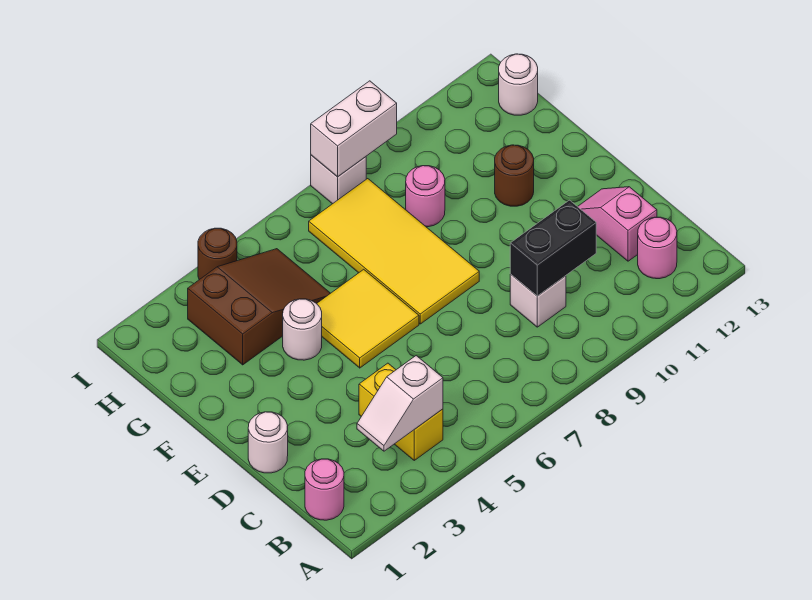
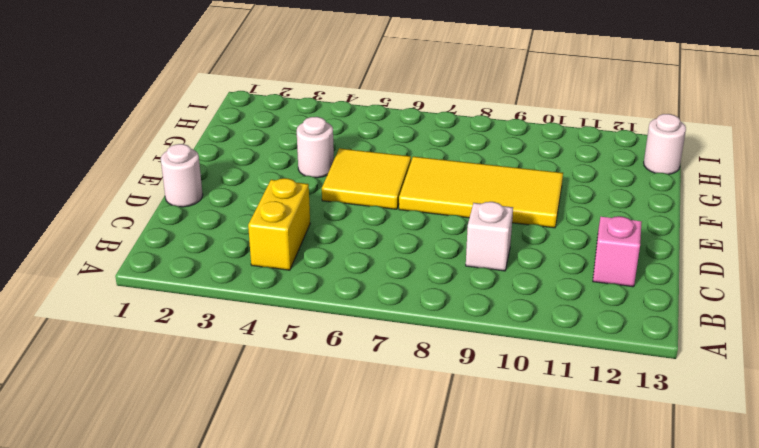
yellow tile E7:F10 level 1 -> yellow tile E7:H8 level 1
none -> pink round brick B1 level 1
none -> pink round brick B12 level 1
none -> brown round brick F11 level 1

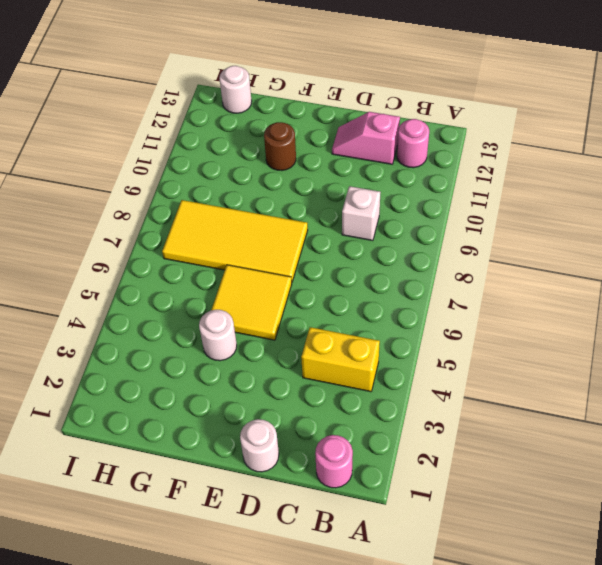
none -> brown slope G3:H5 level 1 top 3
none -> pink round brick G9 level 1
none -> brown round brick I4 level 1

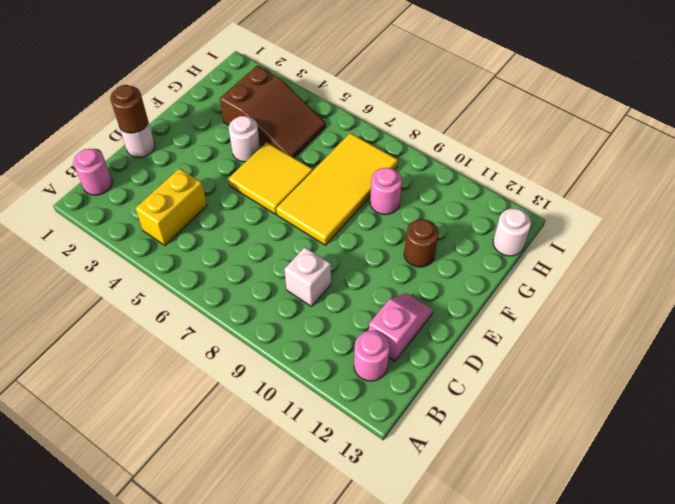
brown round brick D1 level 2 -> brown round brick I4 level 1
none -> white brick I8 level 1
none -> white slope B3:B4 level 2 top 4
none -> black brick C9:C10 level 2

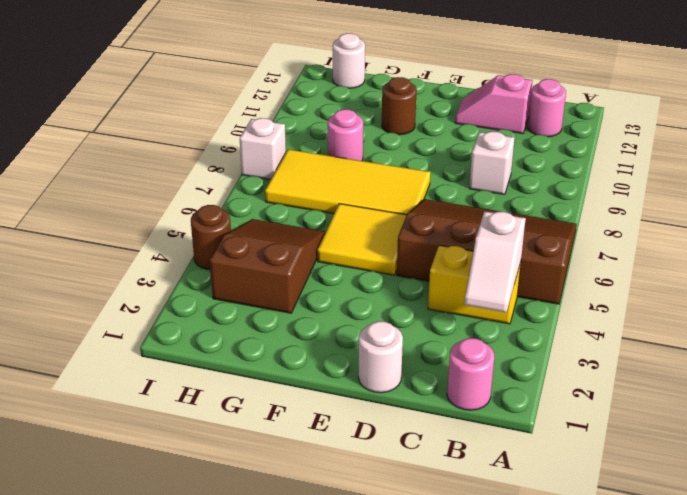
brown slope A5:D7 level 1 top 5 -> none
none -> white round brick F4 level 1
none -> black brick C9:C10 level 2
none -> white brick I8:I9 level 2

